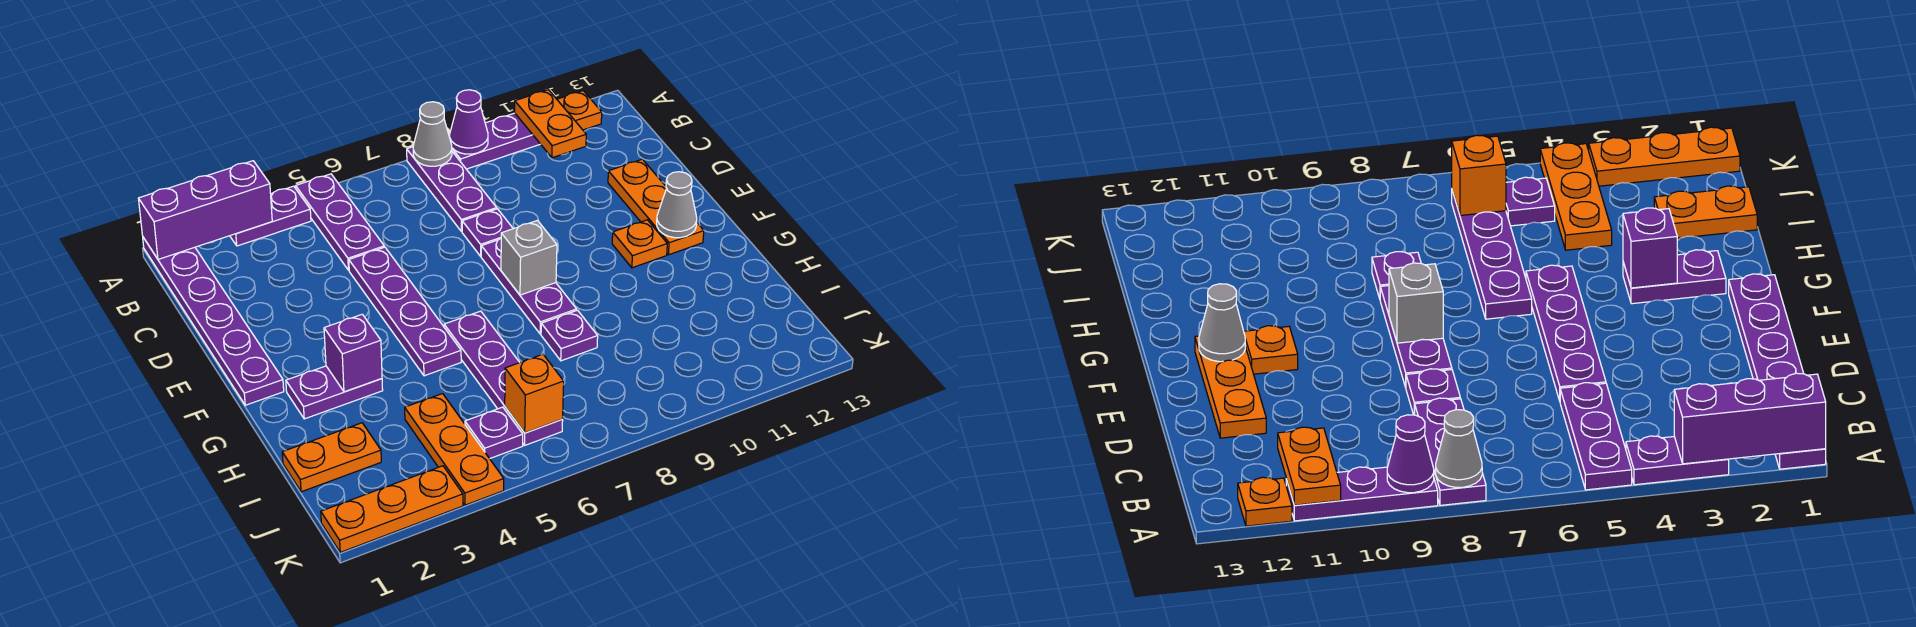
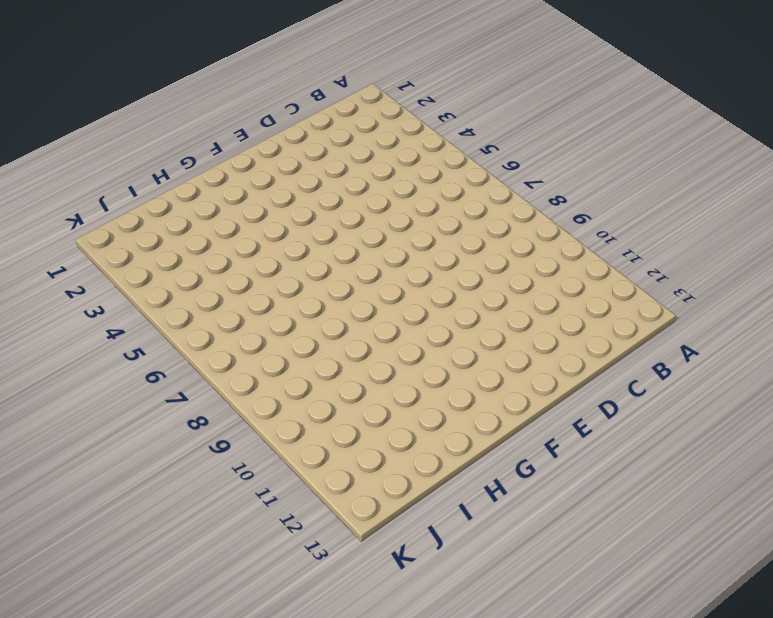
none -> purple plate A1:F1 level 1
none -> purple plate A3:A4 level 1
none -> purple plate A5:C5 level 1

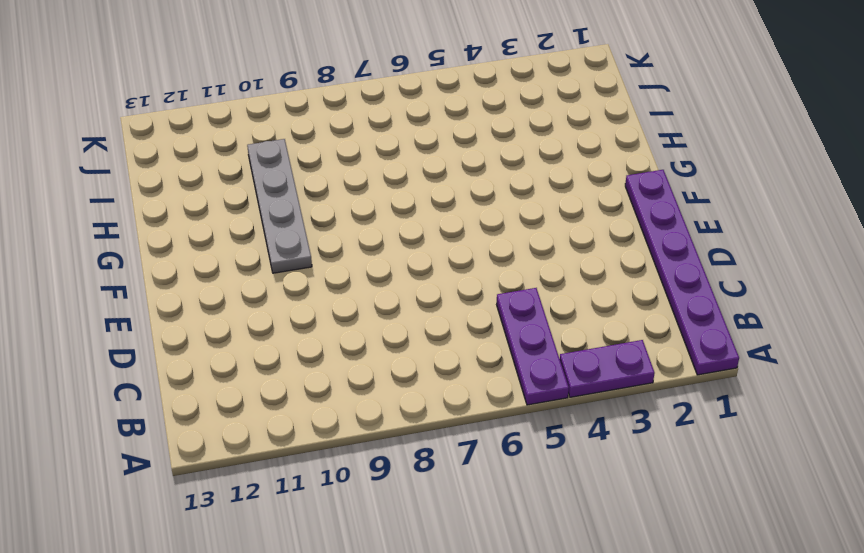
grey plate F10:I10 level 1 -> none
none -> purple plate A8:C8 level 1
none -> purple plate A9:A11 level 1
none -> orange plate A12 level 1

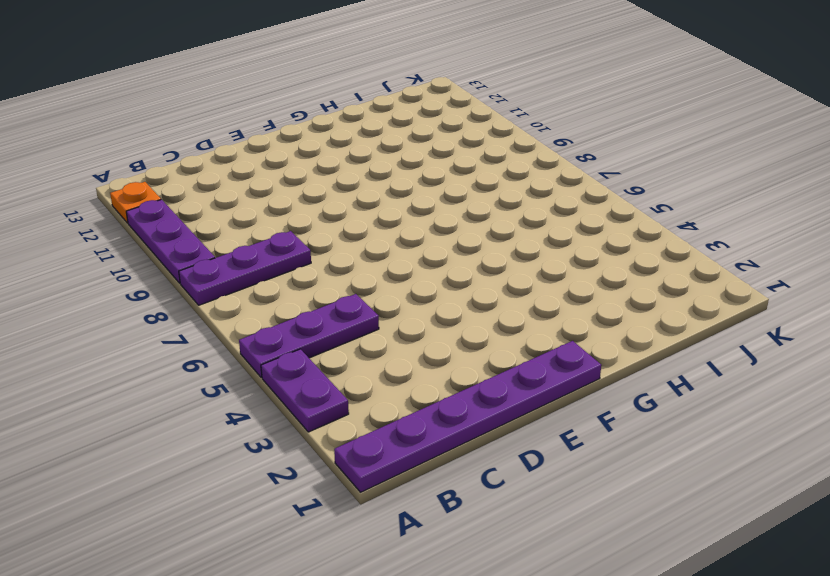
none -> purple plate D5:G5 level 1
none -> purple plate D8 level 1
none -> orange plate D12:F12 level 1

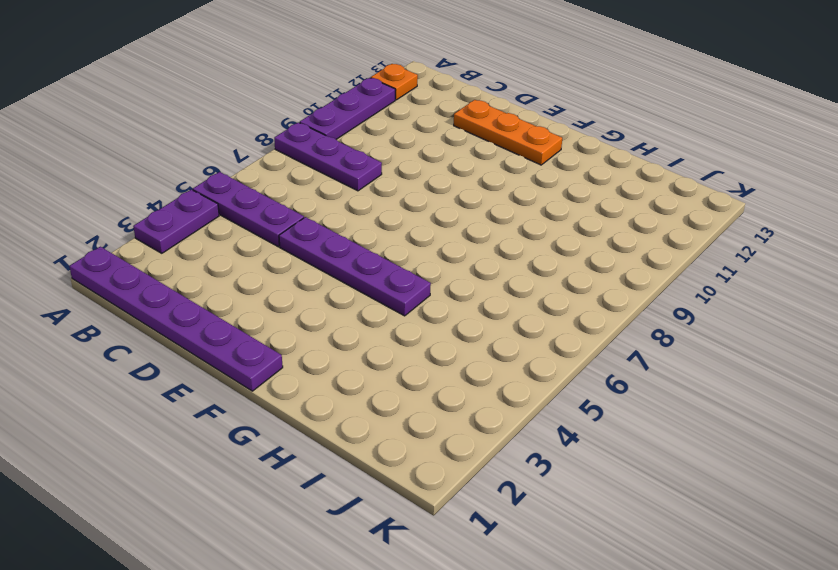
none -> purple plate D8 level 1
none -> purple plate E8:G8 level 1
none -> orange plate F11 level 1

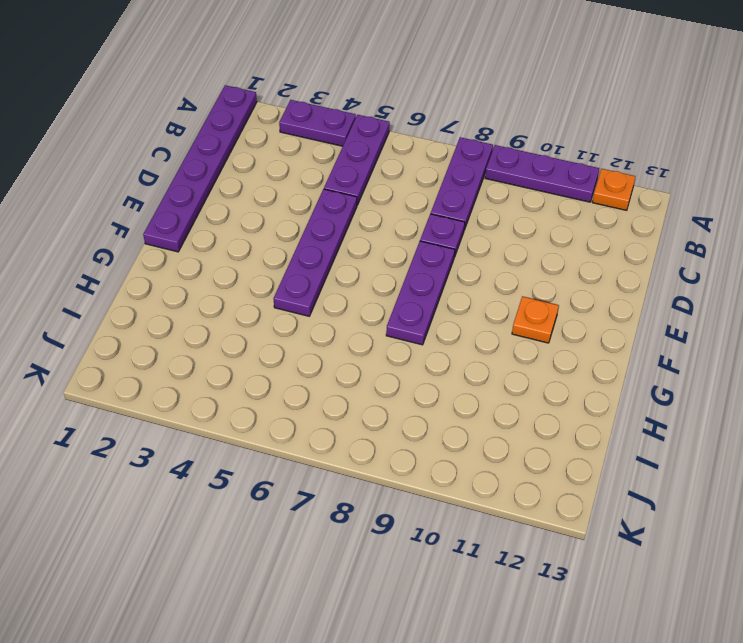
none -> orange plate D12:F12 level 1
none -> purple plate G2:G3 level 1
none -> purple plate G6:J6 level 1

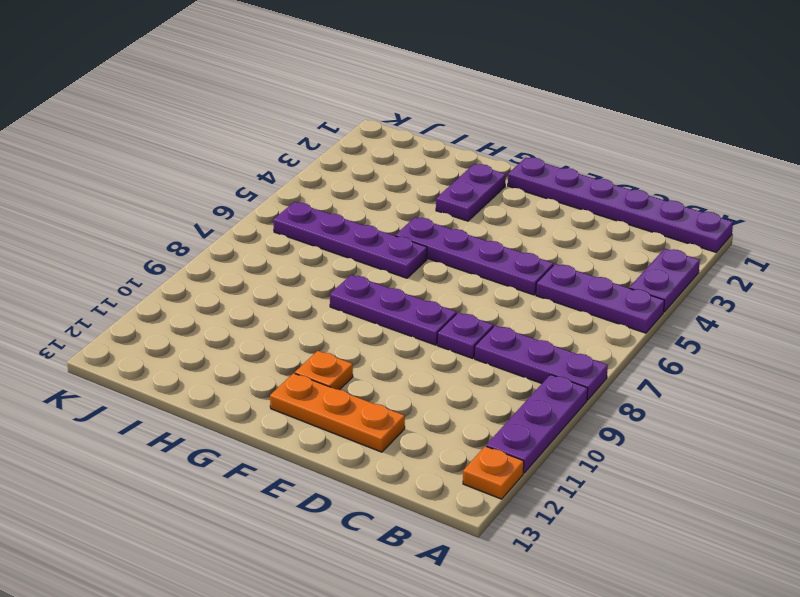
none -> purple plate H8 level 1
none -> orange plate I1:I2 level 1
none -> orange plate I4:K4 level 1

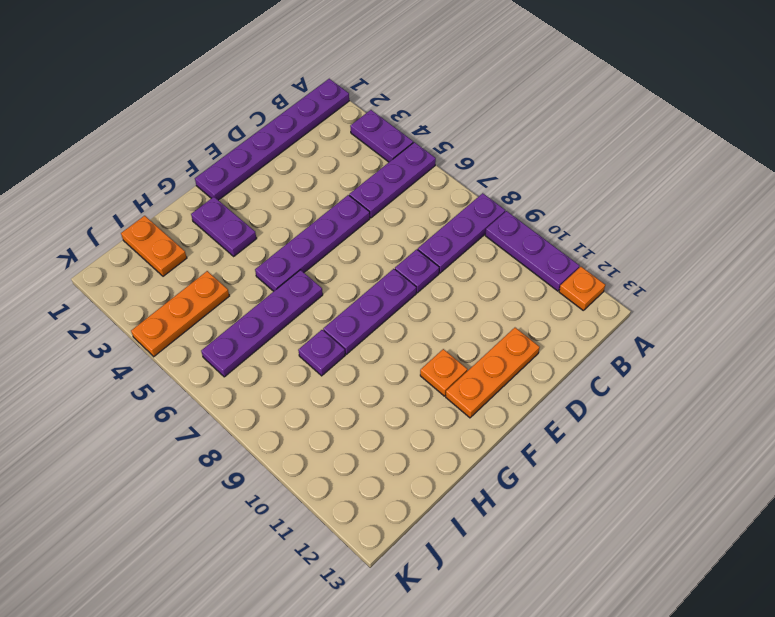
none -> purple plate J5 level 1
none -> orange plate K1:K3 level 1
none -> purple brick A1:A3 level 2

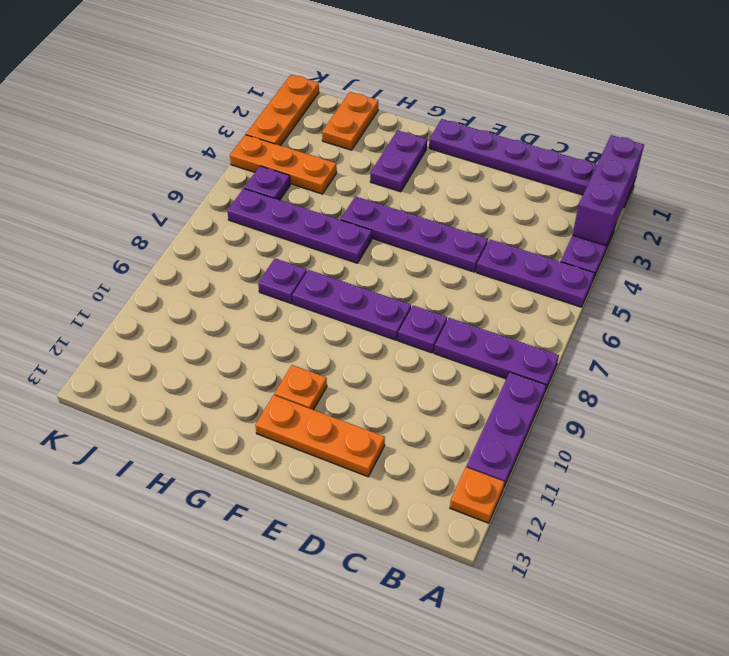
none -> grey cone A8 level 2
none -> purple cone A9 level 2
none -> orange plate A11:B11 level 2

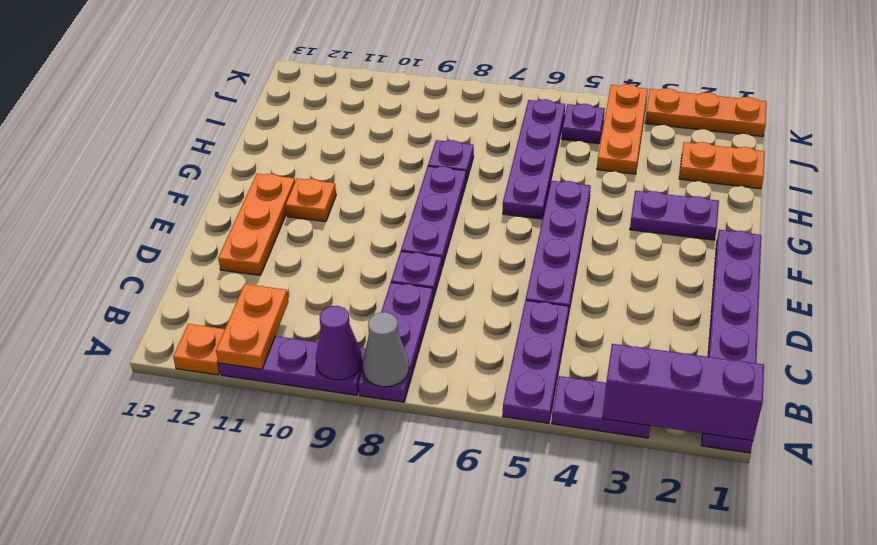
none -> grey brick F8 level 2
none -> grey cone F12 level 2
none -> purple brick G3 level 2

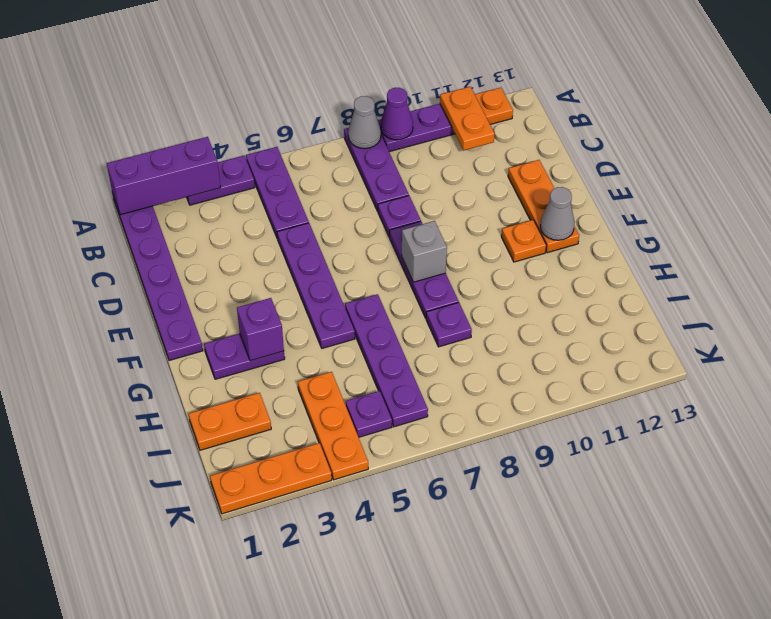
none -> orange brick J6 level 2

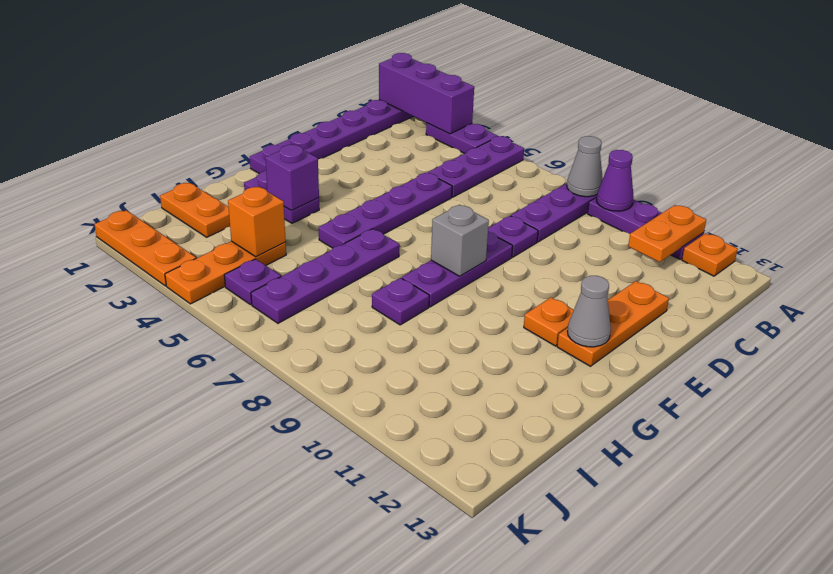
orange brick I4 level 2 -> orange brick J6 level 2

